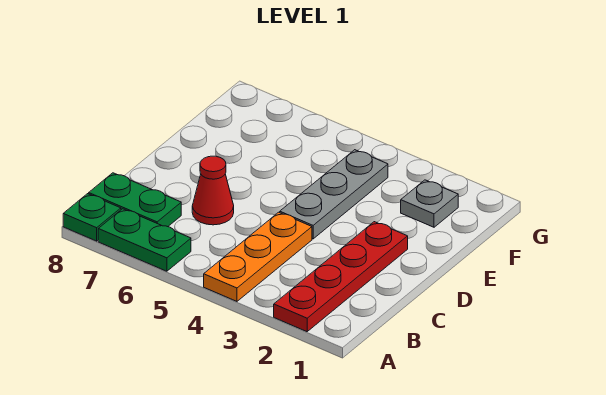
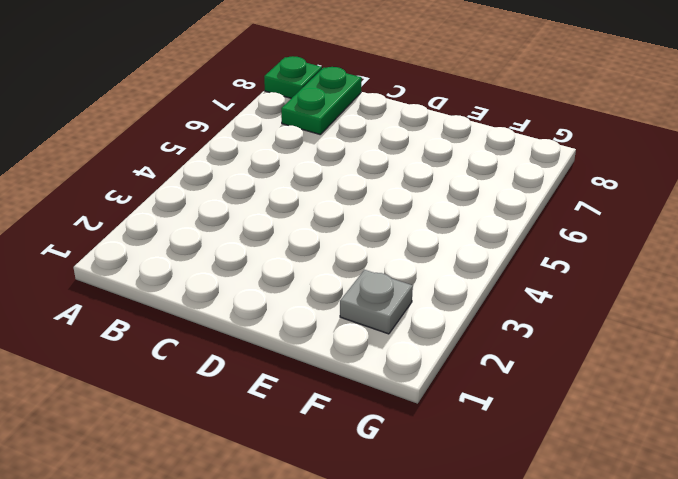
none -> red plate A2:D2 level 1
none -> orange plate A4:C4 level 1

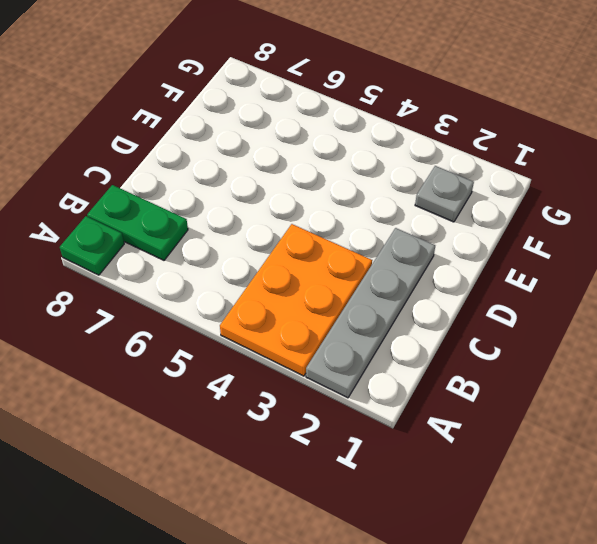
grey plate A2:D2 level 1 -> red plate A2:D2 level 1
orange plate A3:C4 level 1 -> orange plate A4:C4 level 1
none -> green plate A6:A7 level 1
none -> red cone C6 level 1

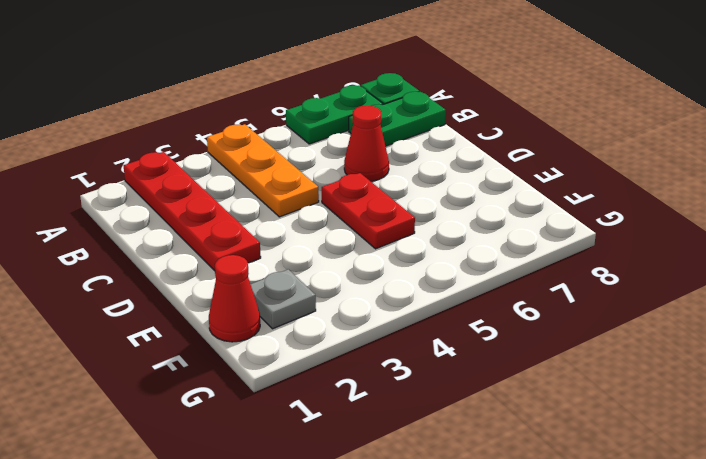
red plate D5:E5 level 1 -> none
red cone F1 level 1 -> none
none -> grey plate D4:F4 level 1

